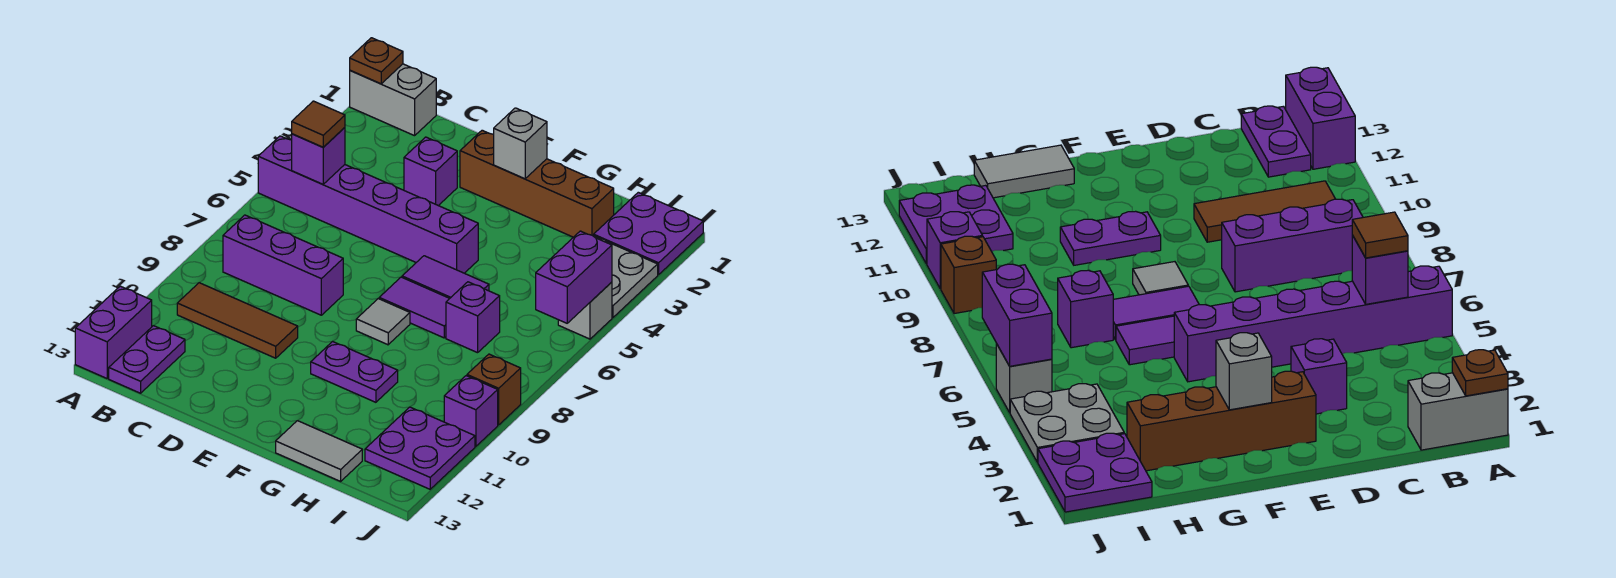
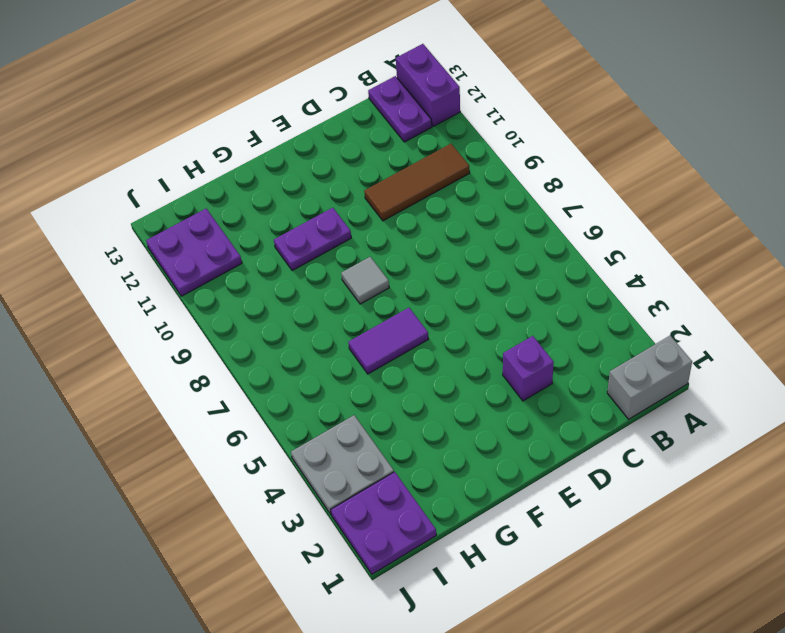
none -> purple brick A5:F5 level 1
none -> purple brick B8:D8 level 1
none -> brown brick E2:H2 level 1

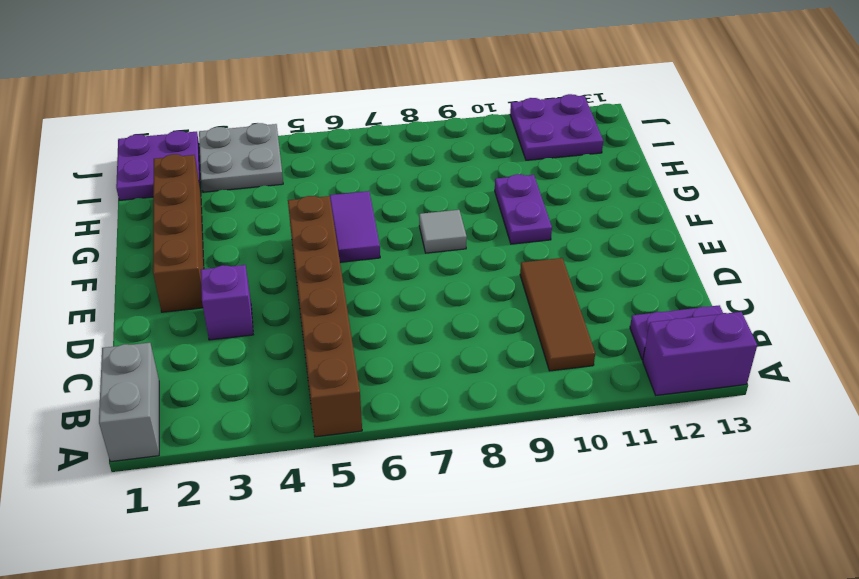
brown brick A5:F5 level 1 -> purple brick A5:F5 level 1
none -> purple brick B8:D8 level 1
none -> purple tile F7:G7 level 1
none -> grey tile G13:H13 level 1

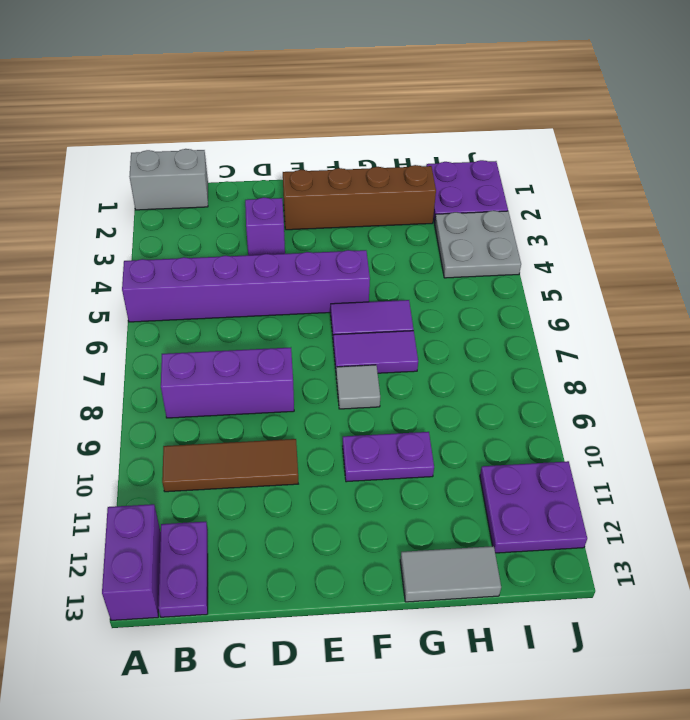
none -> purple brick H7 level 1
none -> grey brick J5 level 1
none -> brown brick J9 level 1

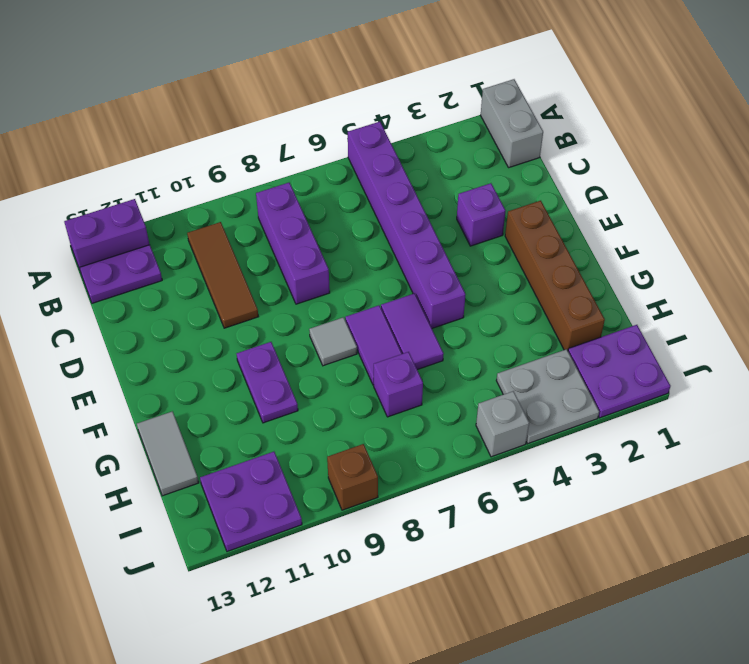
none -> purple brick J10 level 1
none -> brown plate A1 level 2
none -> purple brick B5 level 2

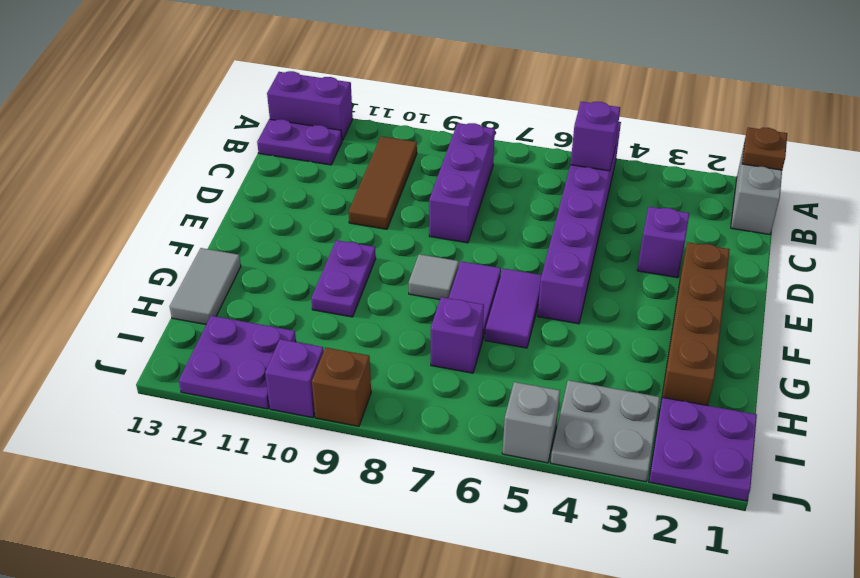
none -> grey brick F2 level 2
none -> purple brick J5:J6 level 2
none -> brown tile B5 level 3

